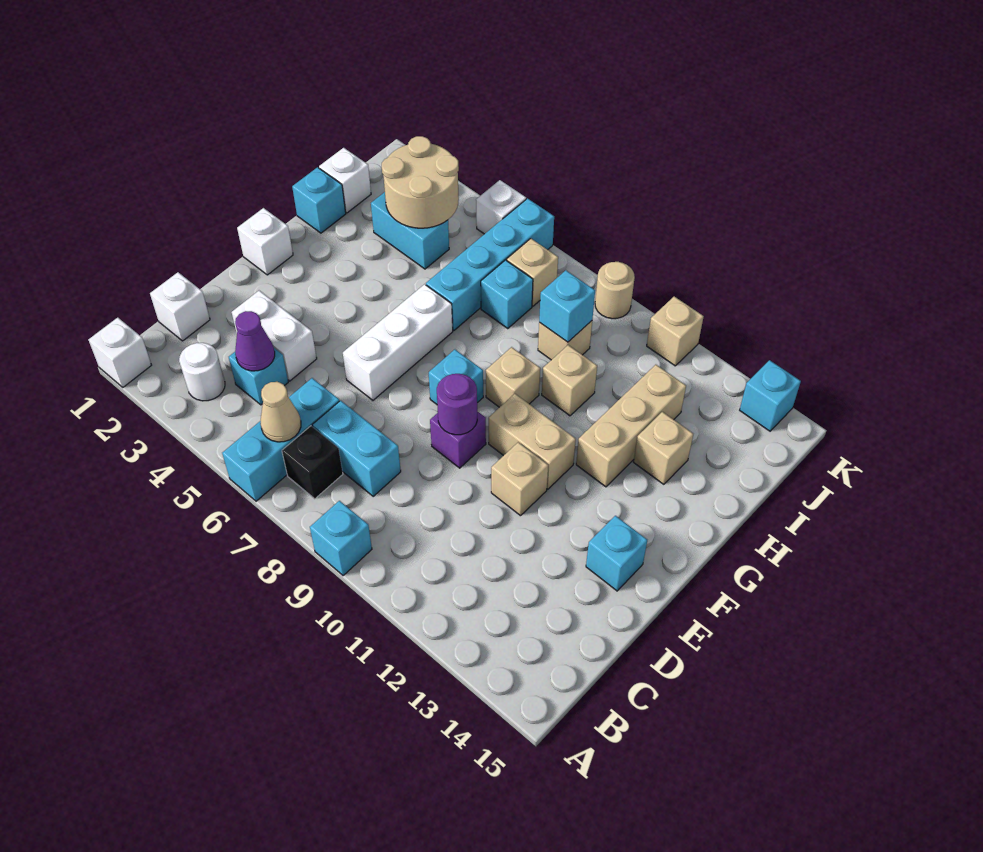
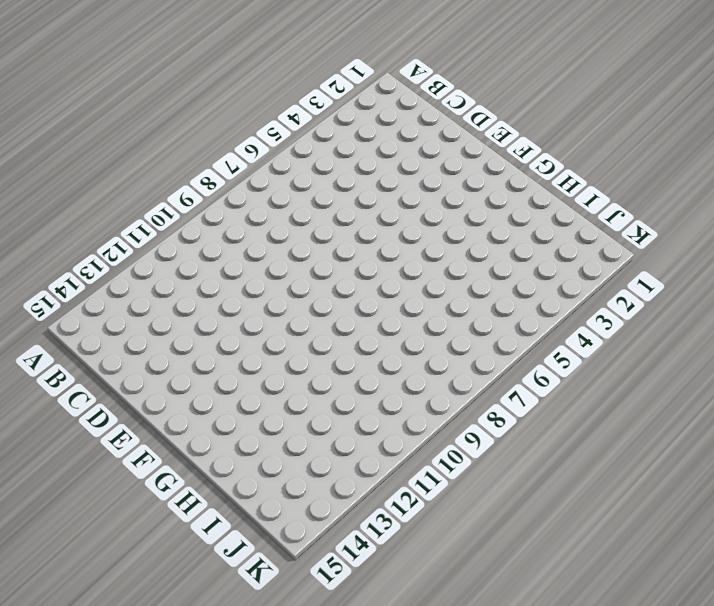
none -> white brick A1 level 1
none -> cyan brick A6:C6 level 1
none -> cyan brick A9 level 1
none -> white round brick B3 level 1

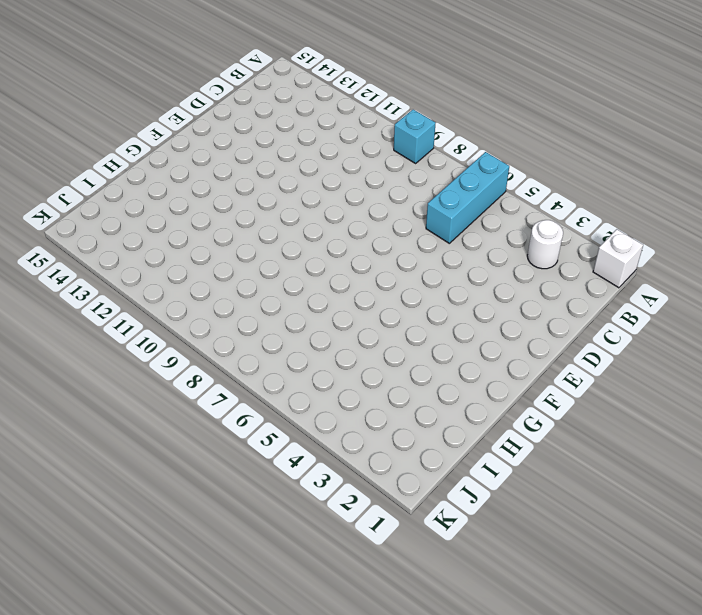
none -> black brick B7 level 1
none -> white brick C1 level 1
none -> cyan brick C4 level 1
none -> cyan brick C7:C8 level 1

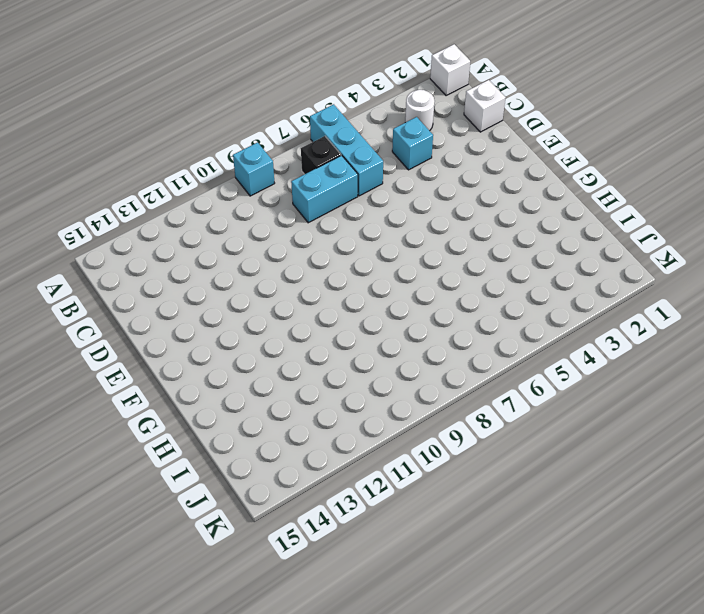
none -> white brick D3:D4 level 1
none -> white brick E6:G6 level 1
none -> purple brick E9 level 1
none -> tan brick E11 level 1

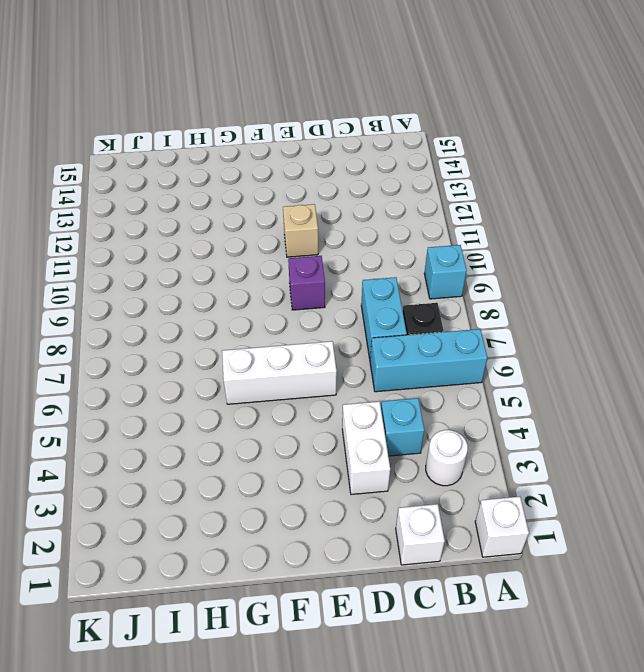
none -> cyan brick E14 level 1
none -> white brick F1 level 1
none -> cyan brick F8 level 1
none -> tan brick F10:F11 level 1

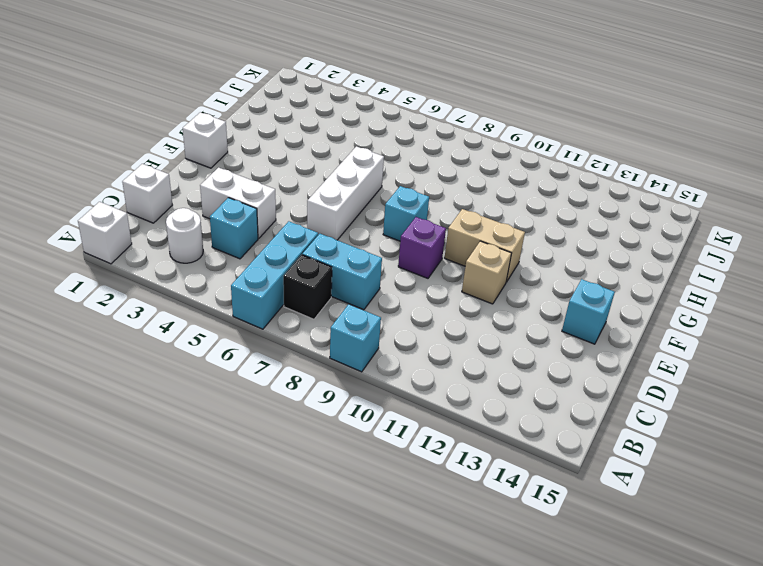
none -> tan brick G9 level 1
none -> tan brick G12:I12 level 1
none -> cyan brick H1 level 1
none -> cyan brick H6:K6 level 1

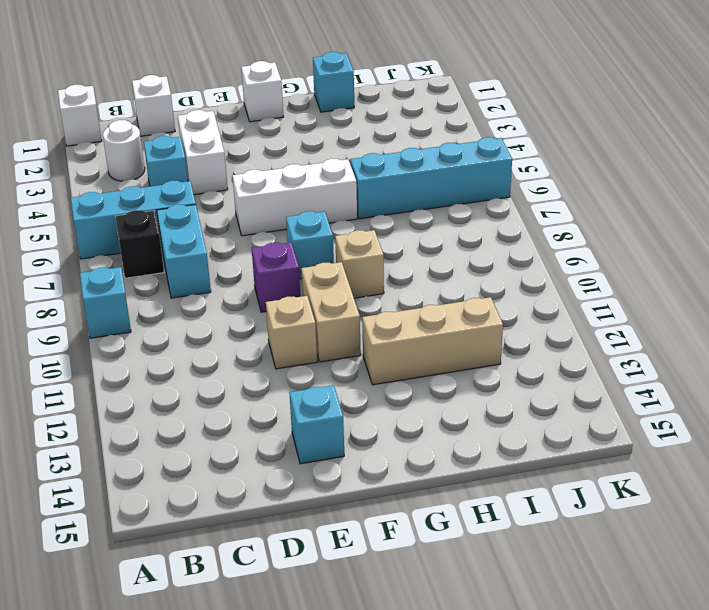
none -> tan brick H10 level 1
none -> tan brick H13 level 1
none -> white brick I1 level 1
none -> cyan brick I3:I4 level 1

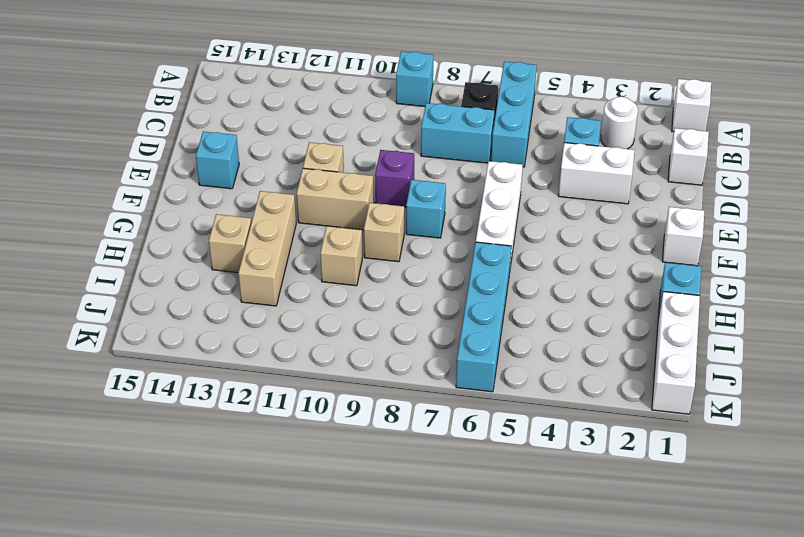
white brick I1:K1 level 1 -> white brick I1 level 1
none -> cyan brick I3:I4 level 1
none -> cyan brick I7 level 1
none -> tan brick I9 level 1
none -> tan brick J7 level 1

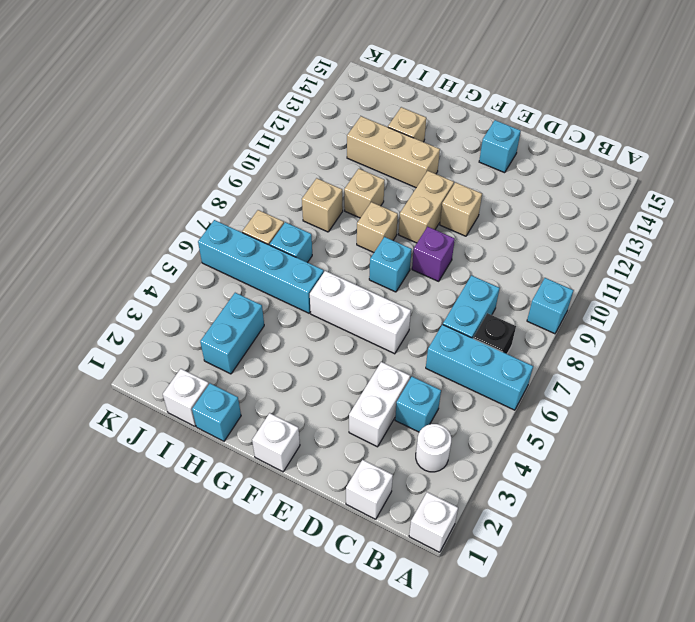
none -> white brick K5 level 1
none -> tan round brick K9 level 1
none -> tan brick K11 level 1
none -> cyan brick K14 level 1

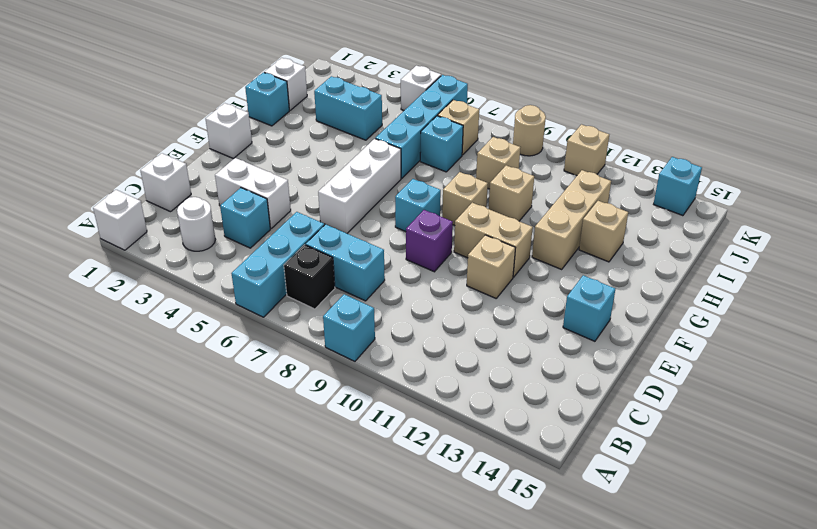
none -> tan cone B6 level 2
none -> purple cone C4 level 2
none -> purple round brick E9 level 2
none -> tan round brick I3:J4 level 2

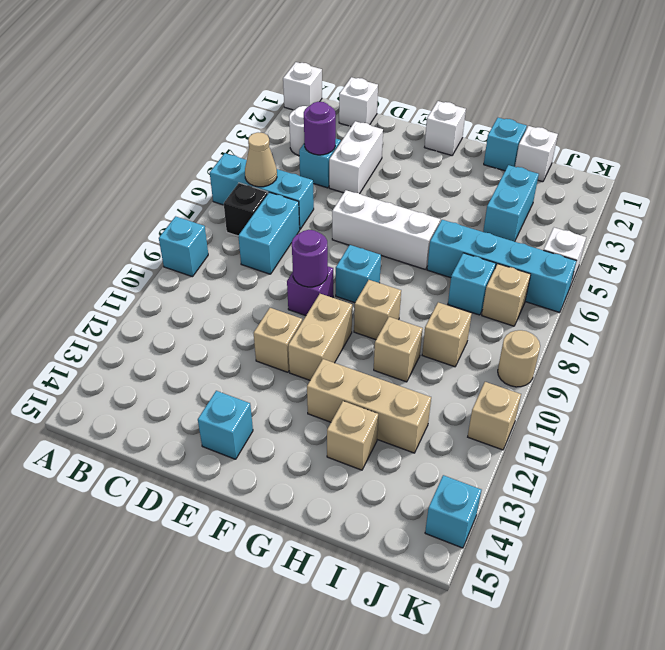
purple round brick C4 level 2 -> purple cone C4 level 2
none -> tan round brick I3:J4 level 2
none -> cyan brick I9 level 2

